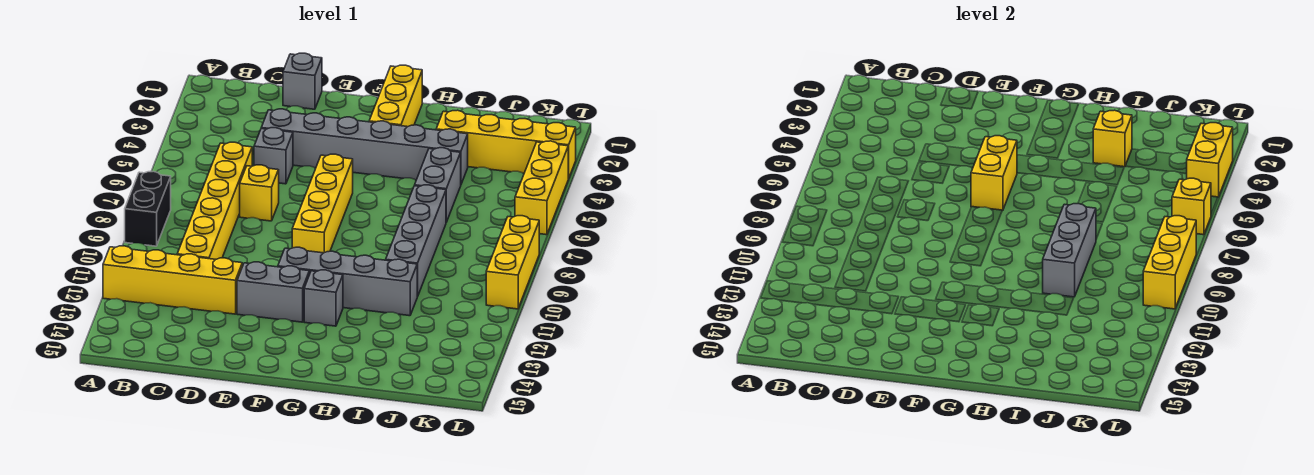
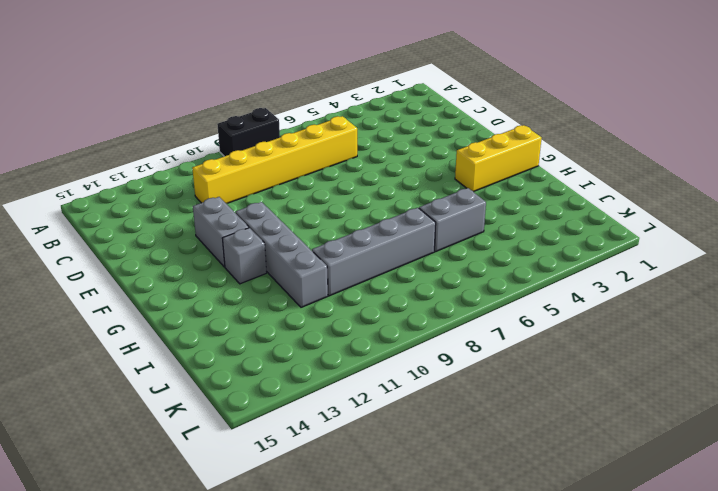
none -> yellow brick A12:D12 level 1
none -> grey brick D1 level 1
none -> grey brick D4:I4 level 1

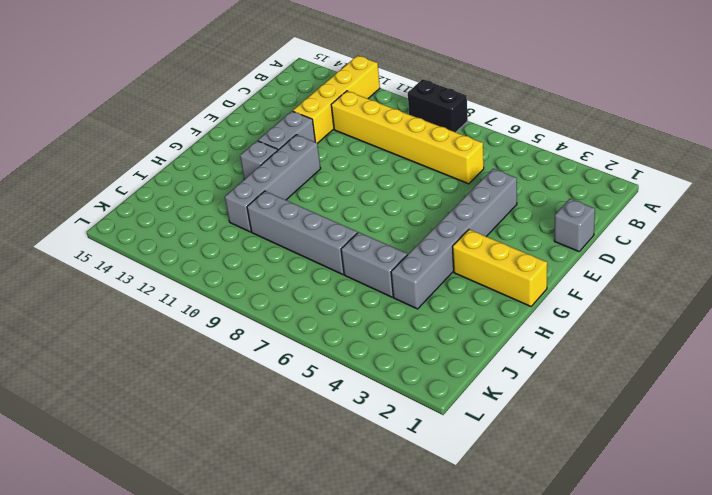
none -> grey brick D5 level 1
none -> yellow brick D7 level 1
none -> yellow brick F6:F9 level 1

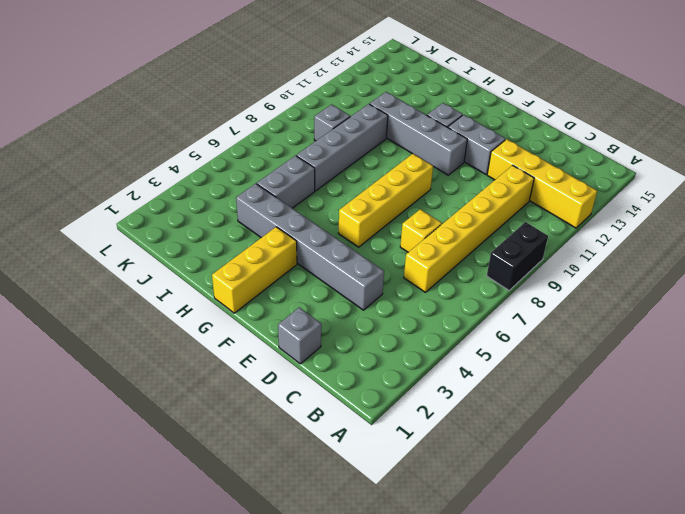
grey brick J9 level 1 -> grey brick D5 level 1
none -> yellow brick I3:L3 level 1
none -> yellow brick L4:L6 level 1
none -> yellow brick L8:L10 level 1

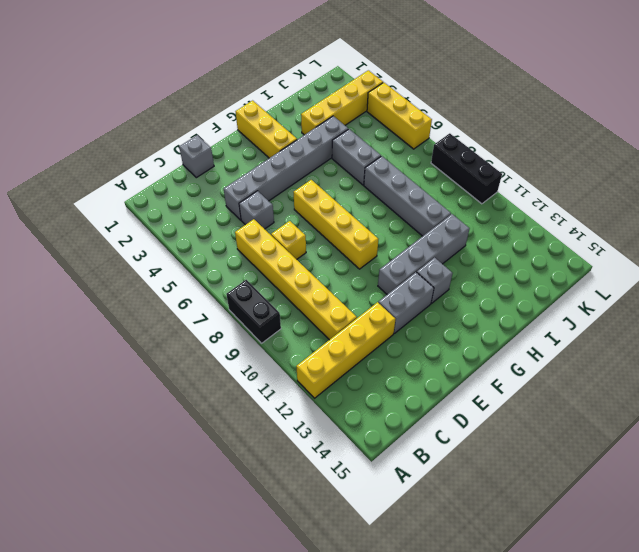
black brick L8:L10 level 1 -> yellow brick L8:L10 level 1
none -> yellow brick F5:F6 level 2
none -> yellow brick I3 level 2
none -> grey brick I8:I10 level 2

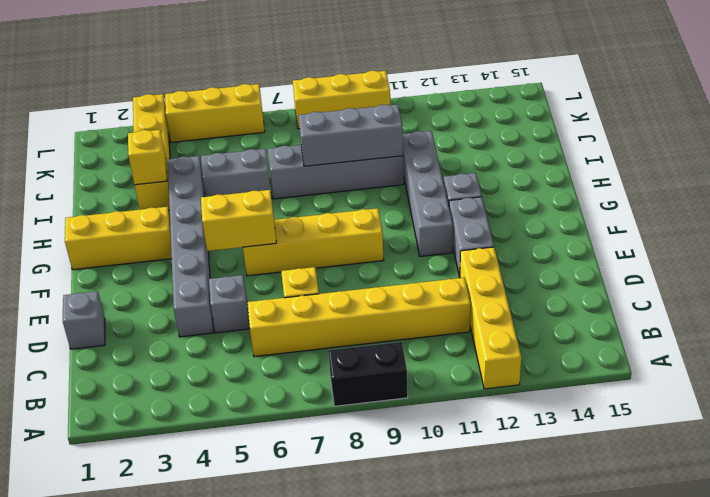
none -> yellow brick L3:L4 level 2
none -> yellow brick L6 level 2
none -> yellow brick L8:L10 level 2

